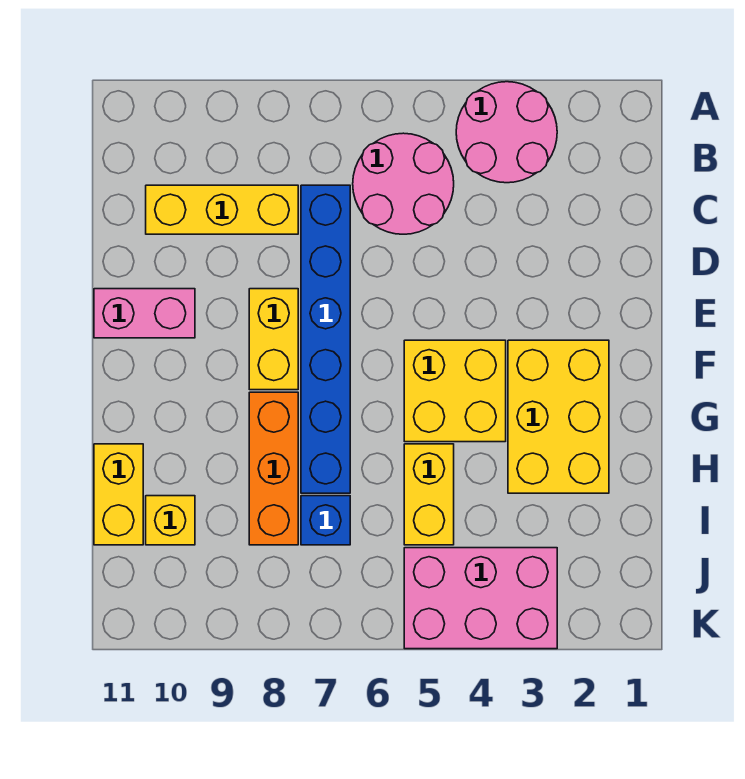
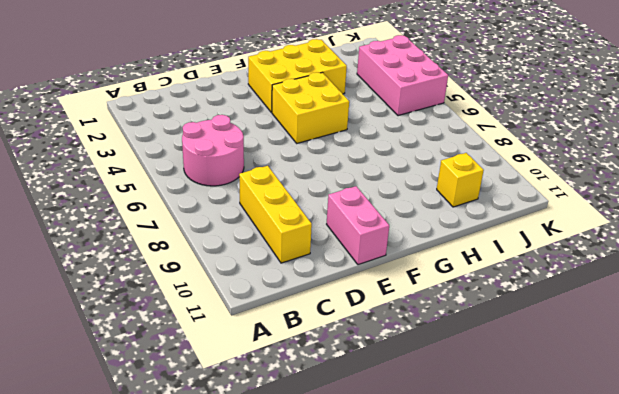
none -> pink round brick A3:B4 level 1
none -> blue brick C7:H7 level 1
none -> yellow brick E8:F8 level 1

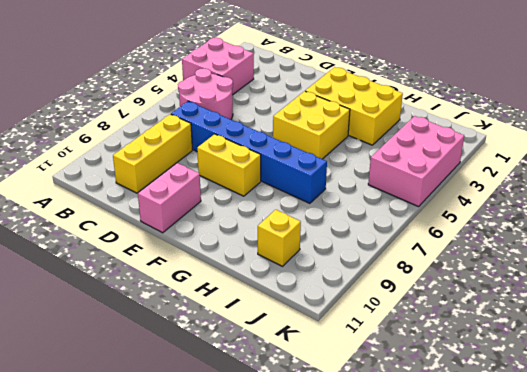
pink brick A3:B4 level 1 -> pink round brick A3:B4 level 1
none -> orange brick G8:I8 level 1
none -> yellow brick H5:I5 level 1
none -> yellow brick H11:I11 level 1

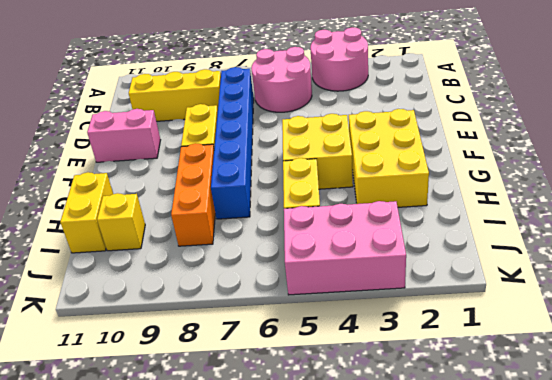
none -> blue brick I7 level 1

